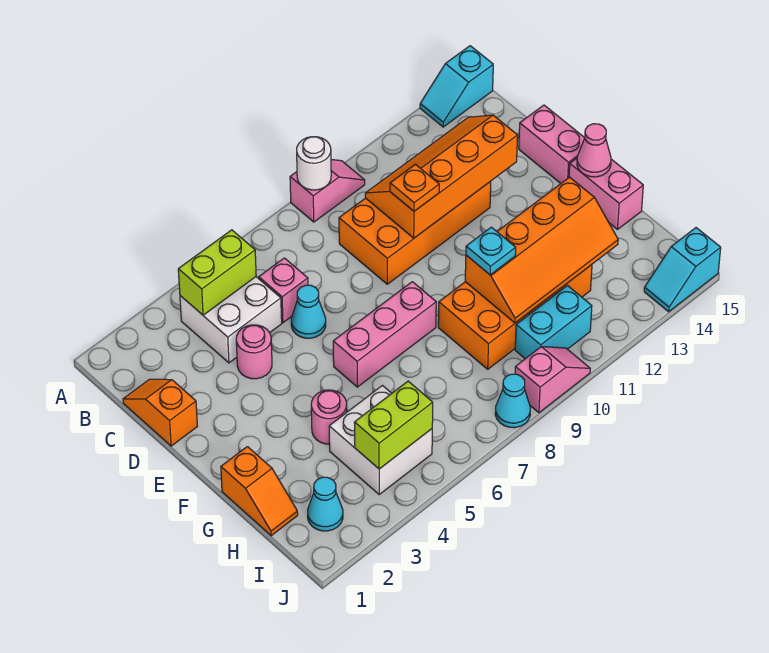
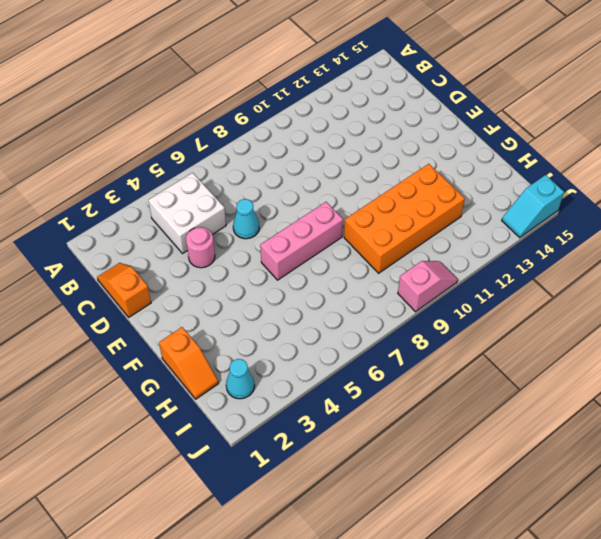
none -> pink slope A9:A10 level 1 top 9
none -> cyan slope A14:A15 level 1 top 15
none -> pink brick C6 level 1

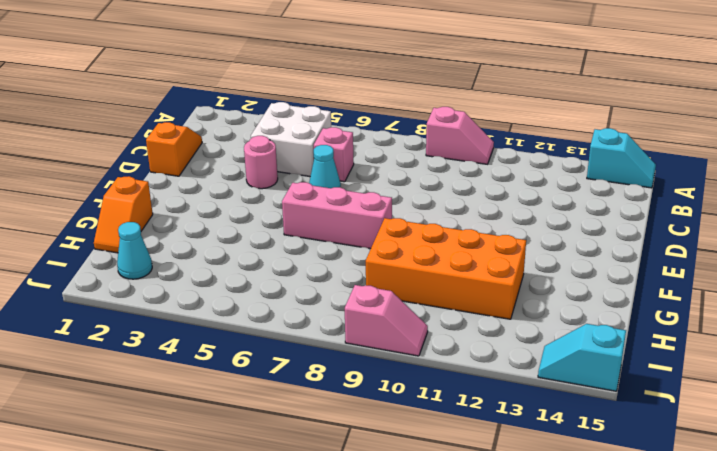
cyan slope A14:A15 level 1 top 14 -> cyan slope A14:A15 level 1 top 15
none -> orange brick C9:D12 level 1
none -> pink brick D15:E15 level 1
none -> pink brick F15:G15 level 1

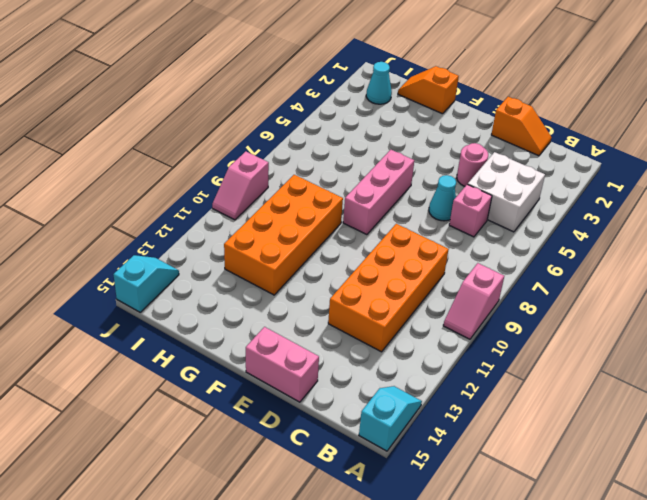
none -> pink brick F15:G15 level 1
none -> pink round brick G4 level 1
none -> white brick H4:I5 level 1

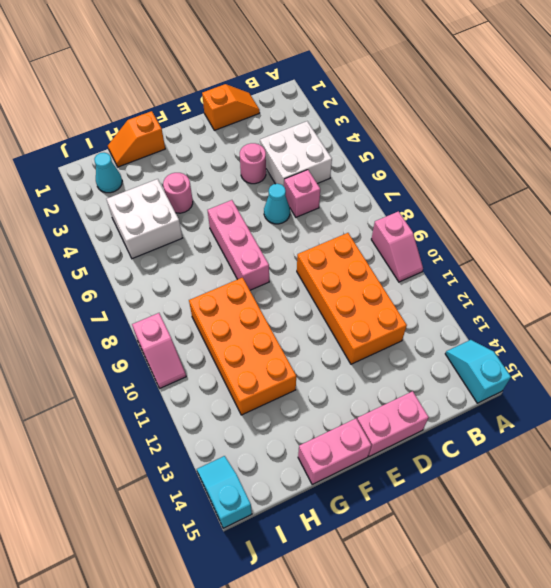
none -> cyan brick I10:I11 level 1
none -> cyan cone J8 level 1
none -> white round brick A9 level 2

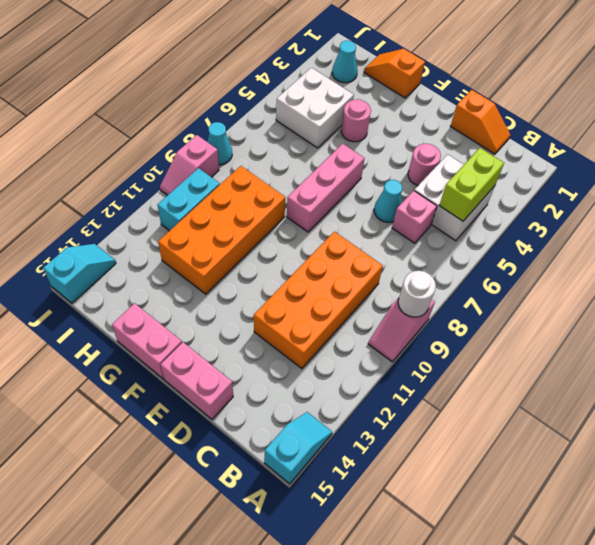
none -> orange slope C10:D13 level 2 top D
none -> pink cone F15 level 2
none -> orange slope G10:H13 level 2 top G

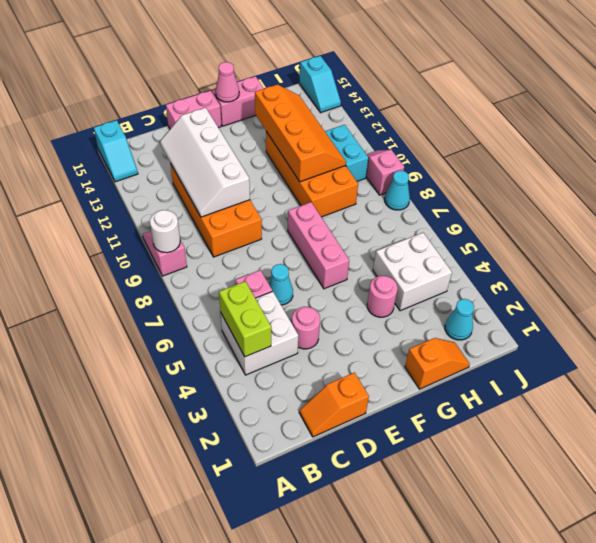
white slope C10:D13 level 2 top D -> orange slope C10:D13 level 2 top D
none -> lime brick I4:I5 level 2
none -> orange plate D10 level 3
none -> cyan plate G10 level 3

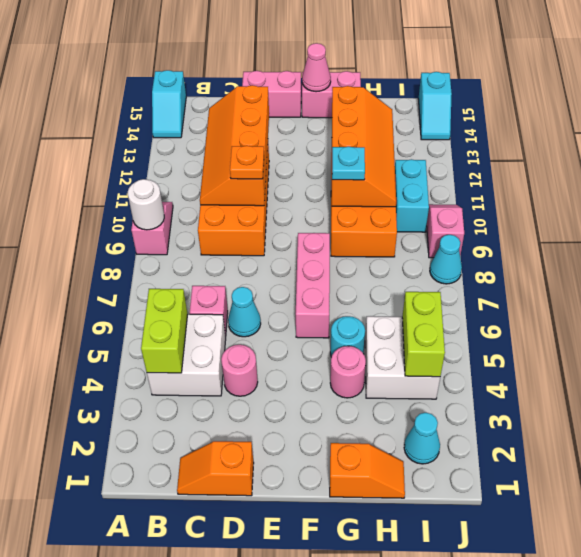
cyan round brick G5 level 1 -> none

